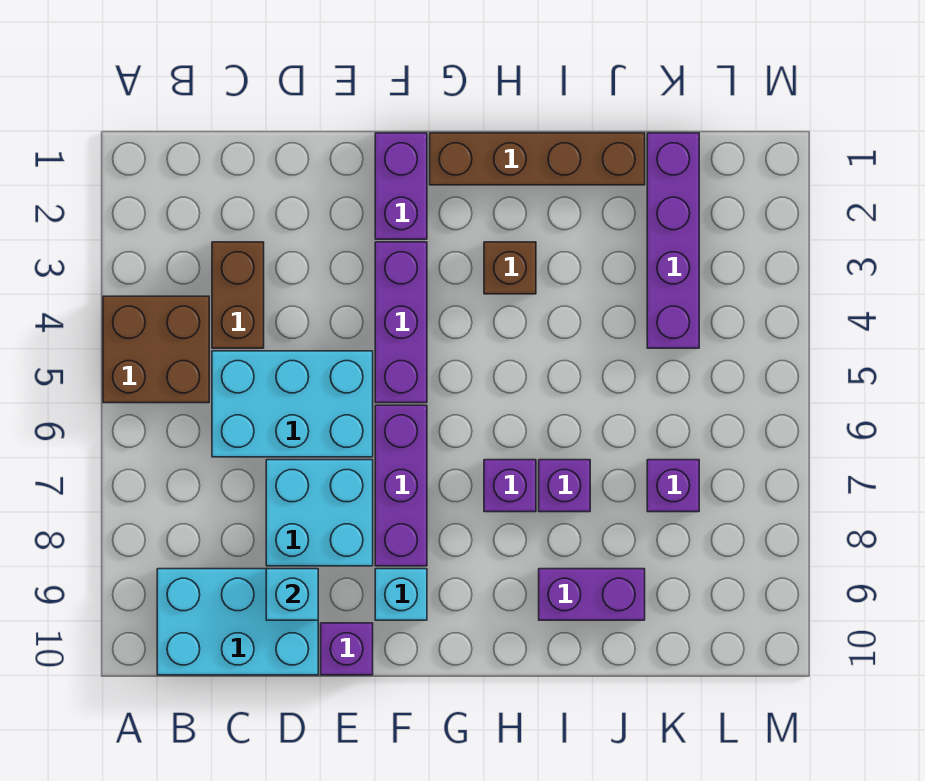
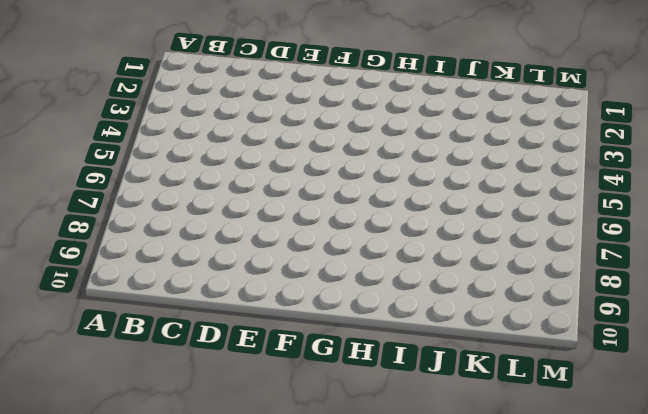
none -> brown brick A4:B5 level 1
none -> cyan brick B9:D10 level 1
none -> brown brick C3:C4 level 1

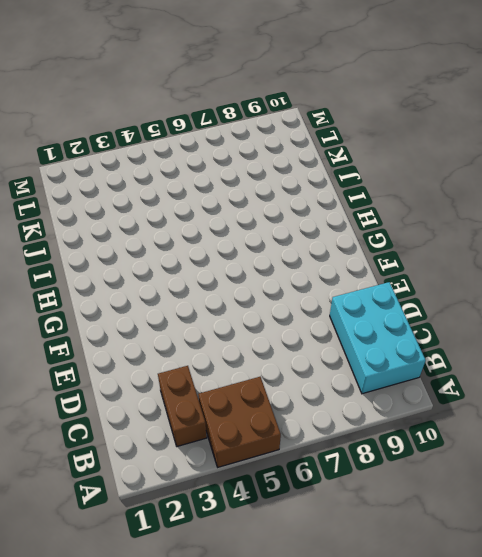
brown brick B3:C3 level 1 -> brown brick C3:C4 level 1
none -> cyan brick C5:E6 level 1
none -> cyan brick D7:E8 level 1
none -> purple brick E10 level 1

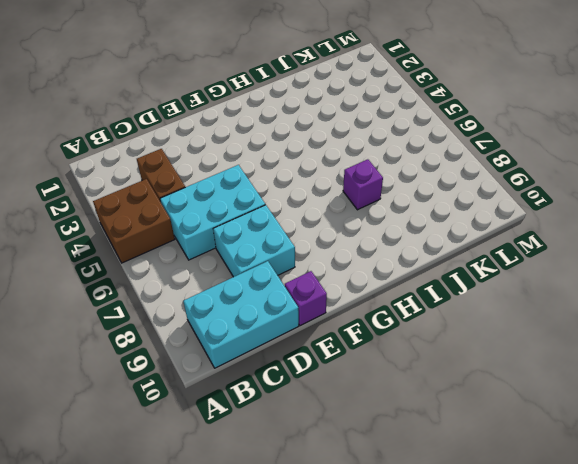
none -> purple brick F1:F2 level 1
none -> purple brick F3:F5 level 1
none -> purple brick F6:F8 level 1

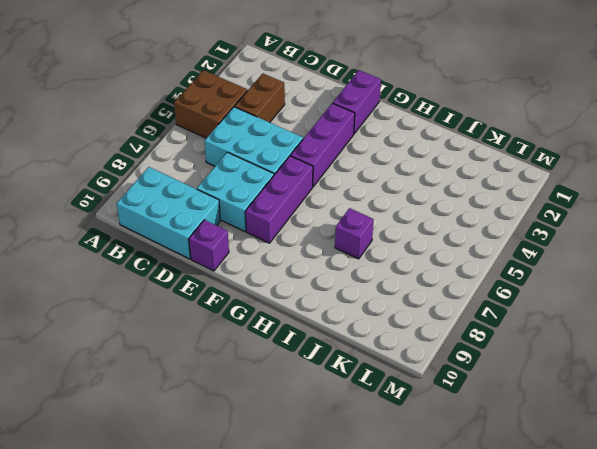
none -> cyan brick F9 level 1
none -> brown brick G1:J1 level 1
none -> brown brick H3 level 1

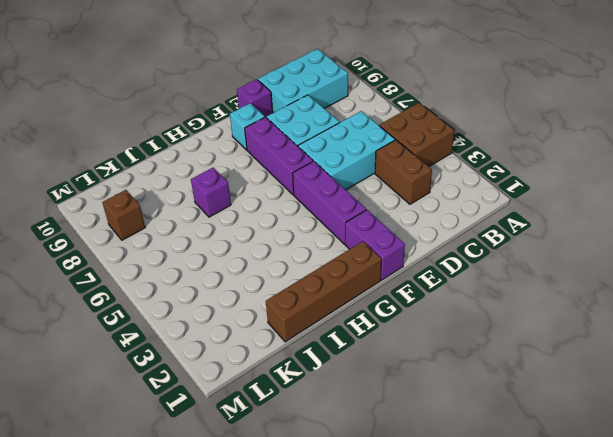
brown brick L8 level 1 -> brown brick H3 level 1
none -> purple brick H7 level 1
none -> purple brick I9:J9 level 1
none -> purple brick K1:K4 level 1

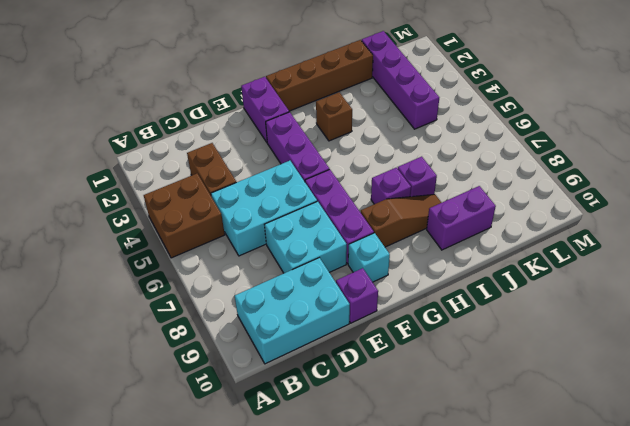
brown slope G8:I8 level 1 top G -> none
none -> purple brick K7 level 1
none -> cyan brick D9 level 2

